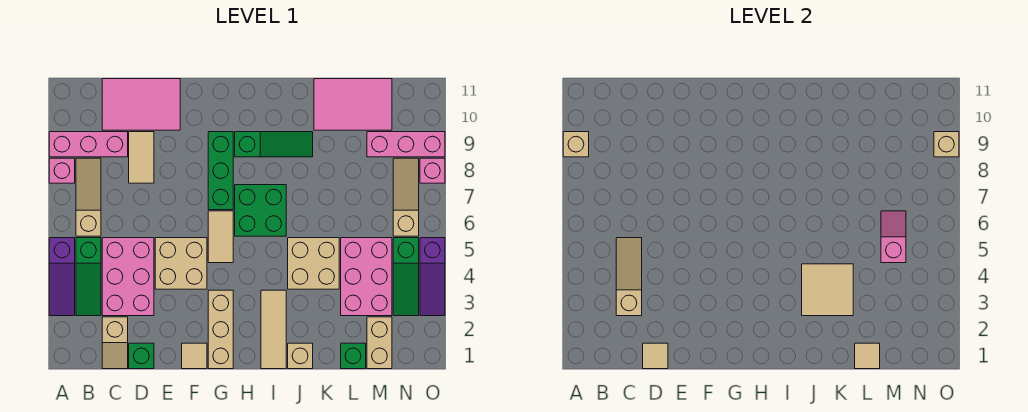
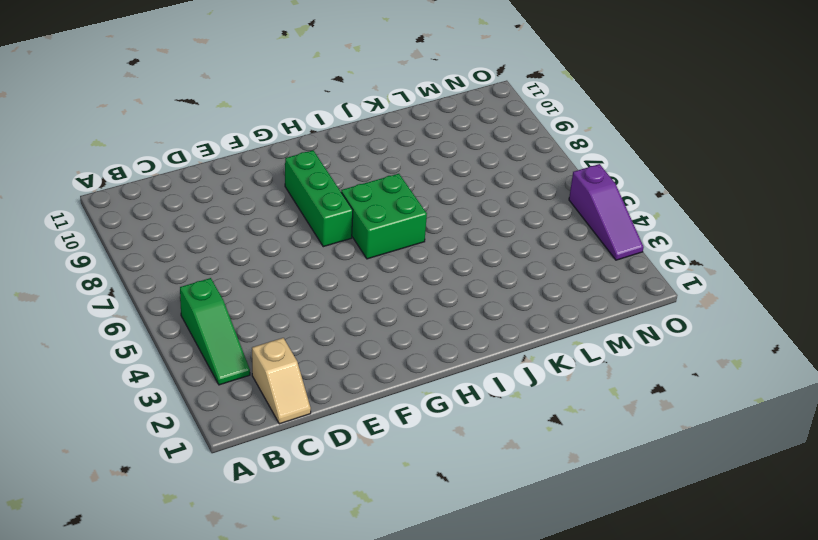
none -> purple slope A3:A5 level 1 top 5
none -> pink brick A8 level 1
none -> pink brick A9:C9 level 1
none -> tan slope B6:B8 level 1 top 6

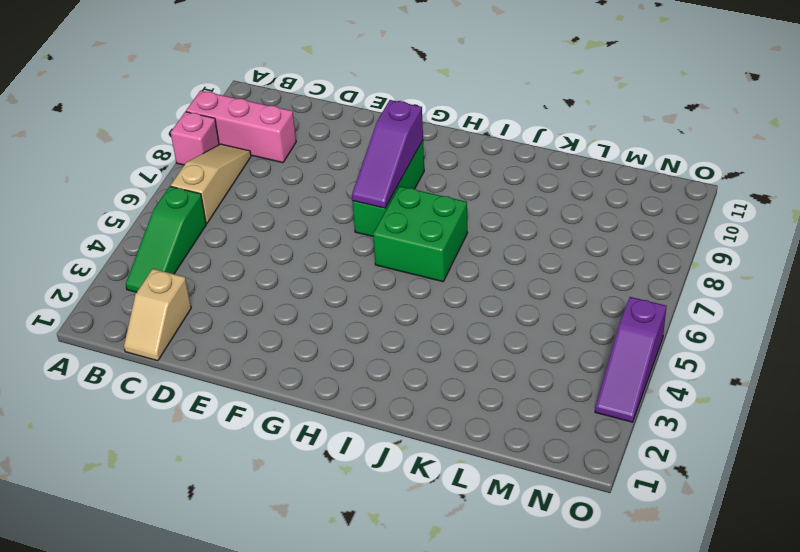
purple slope G7:G9 level 2 top 9 -> purple slope A3:A5 level 1 top 5
none -> pink brick C3:D5 level 1
none -> pink tile C10:E11 level 1
none -> green brick D1 level 1
none -> tan tile D8:D9 level 1

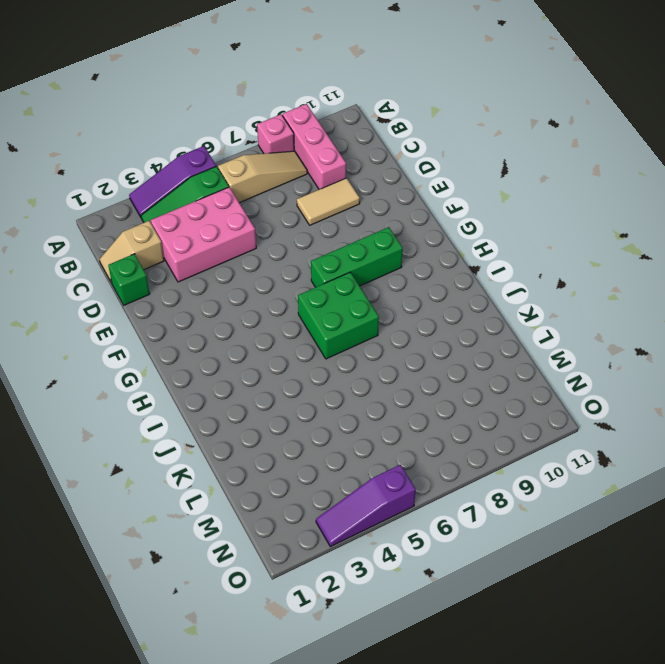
none -> pink tile C10:E11 level 1
none -> tan brick E4:F5 level 1
none -> tan tile F1 level 1
none -> tan brick G1:G3 level 1

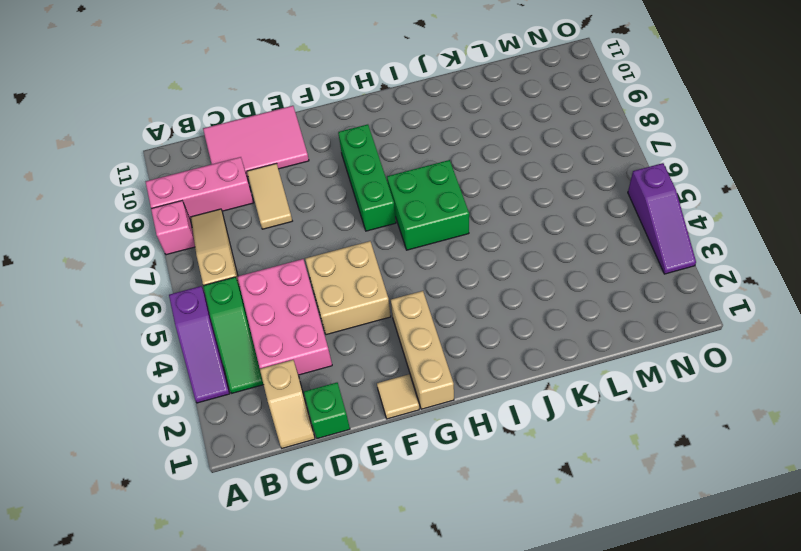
none -> tan tile G5:G6 level 1
none -> green slope H9:J9 level 1 top H
none -> tan tile I1:I3 level 1
none -> tan brick J1 level 1

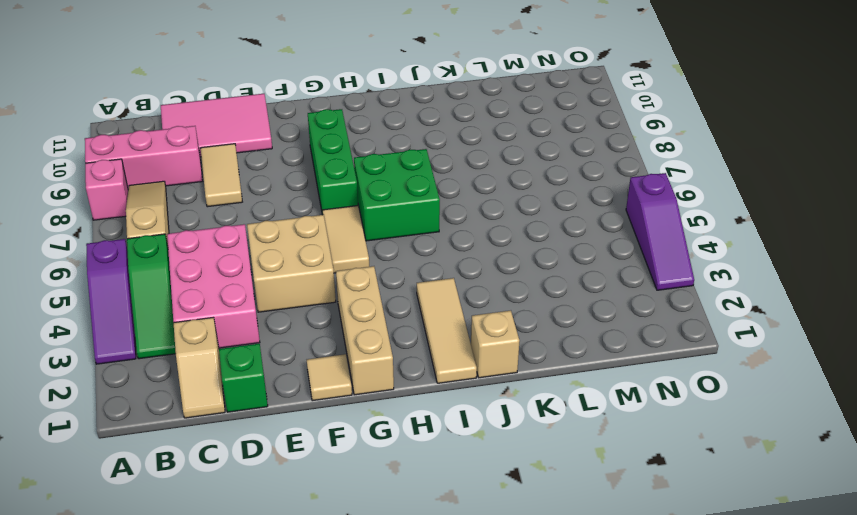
none -> green slope H9:J9 level 1 top H
none -> tan brick J4:K5 level 1
none -> pink tile K10:M11 level 1
none -> green brick L1 level 1

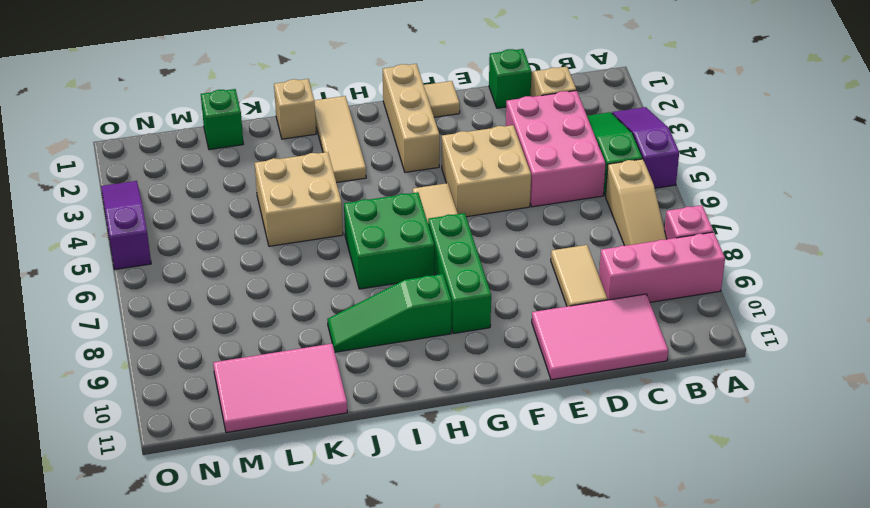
none -> pink brick L3:M5 level 1
none -> tan brick M1:M2 level 1
none -> pink brick M9:O9 level 1
none -> green slope N3:N5 level 1 top 5

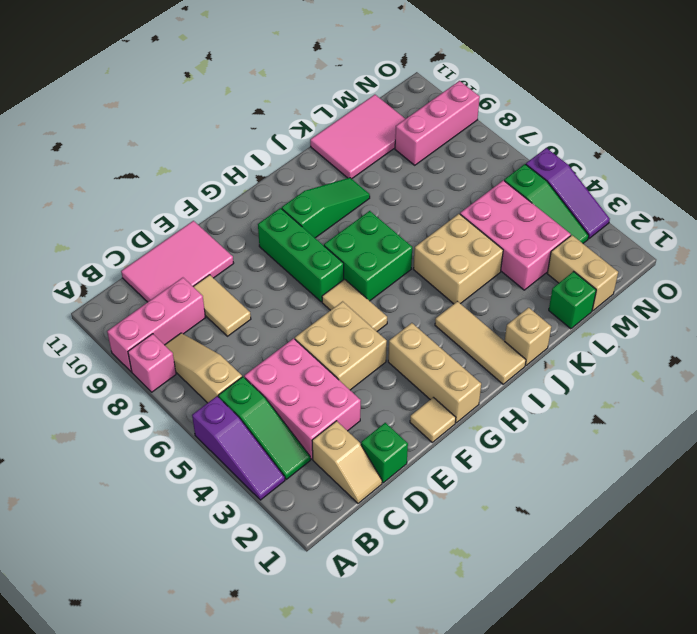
none -> tan slope N6:N8 level 1 top 6
none -> pink brick O8 level 1
none -> tan brick A9 level 2
none -> tan slope C3:C5 level 2 top 3

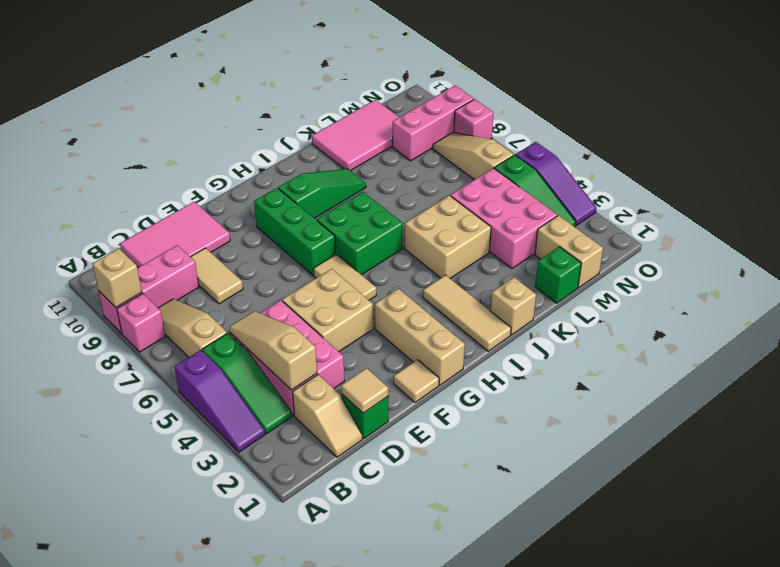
none -> tan tile J3:K4 level 2
none -> tan tile L1 level 2
none -> pink slope M5:M6 level 2 top 5
none -> tan brick O9 level 2

